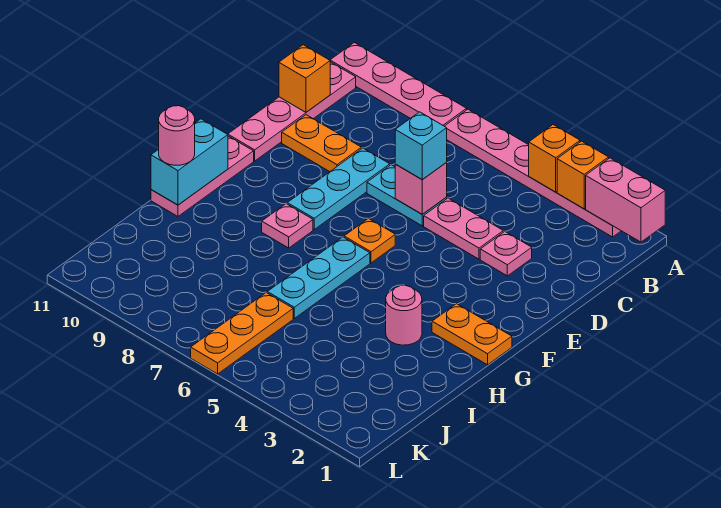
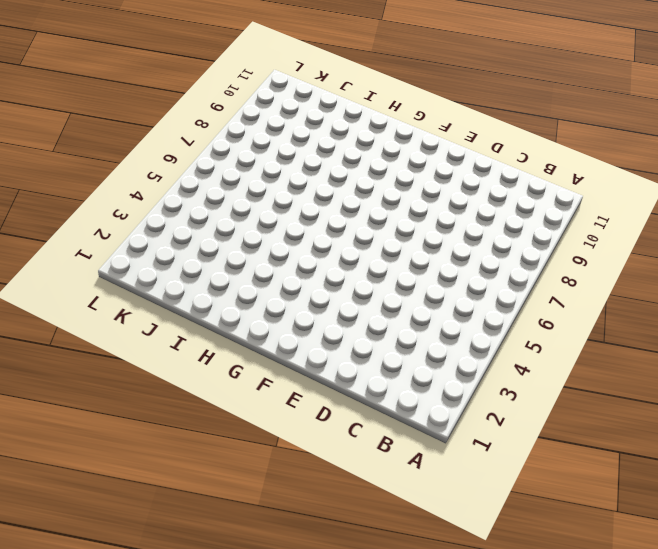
none -> pink plate A2:A7 level 1
none -> pink plate A8:A11 level 1
none -> pink plate B11:E11 level 1

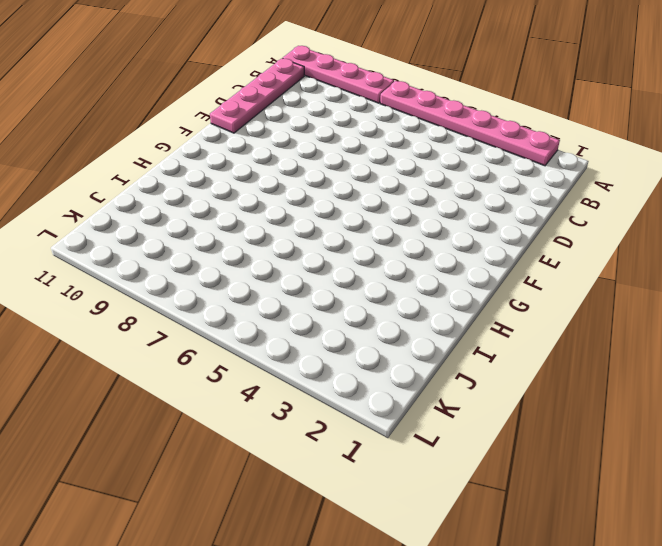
none -> pink plate D3 level 1
none -> pink plate D4:D5 level 1
none -> cyan plate D6:D7 level 1

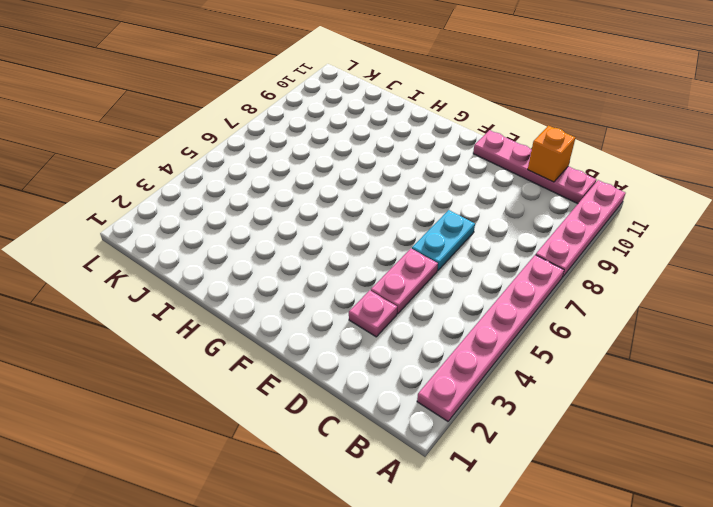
none -> cyan plate D8:F8 level 1
none -> orange plate D9:D10 level 1
none -> orange plate F6 level 1

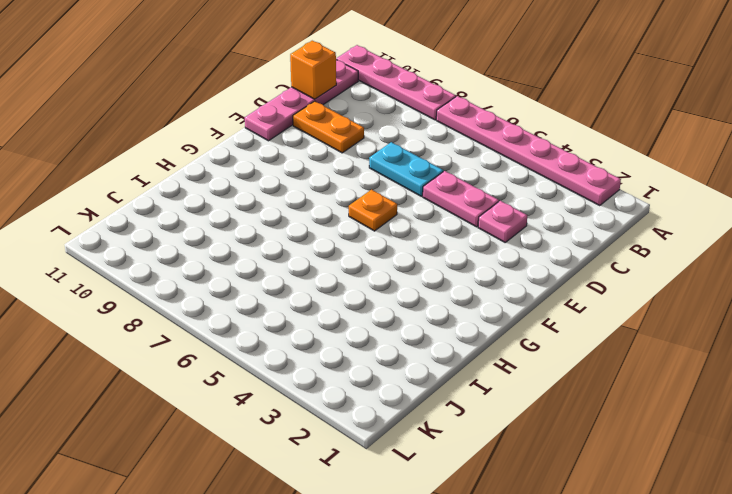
none -> cyan plate D8:F8 level 1
none -> pink plate F11:H11 level 1
none -> orange plate G1:G2 level 1

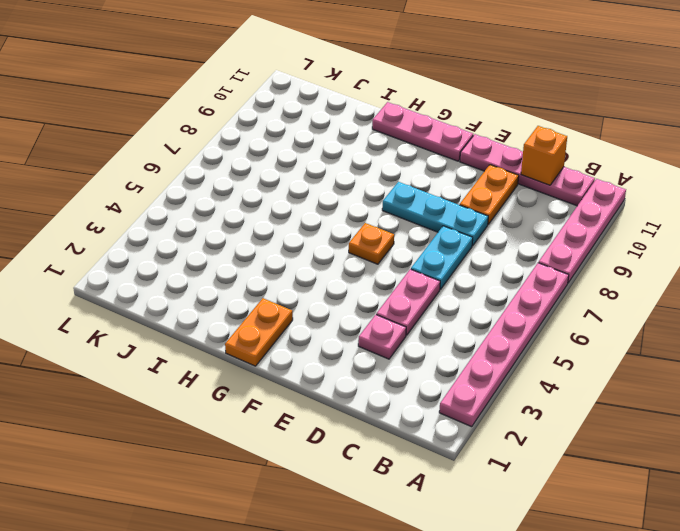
none -> cyan plate G6:I6 level 1
none -> pink plate G8 level 1
none -> pink round brick H3 level 1

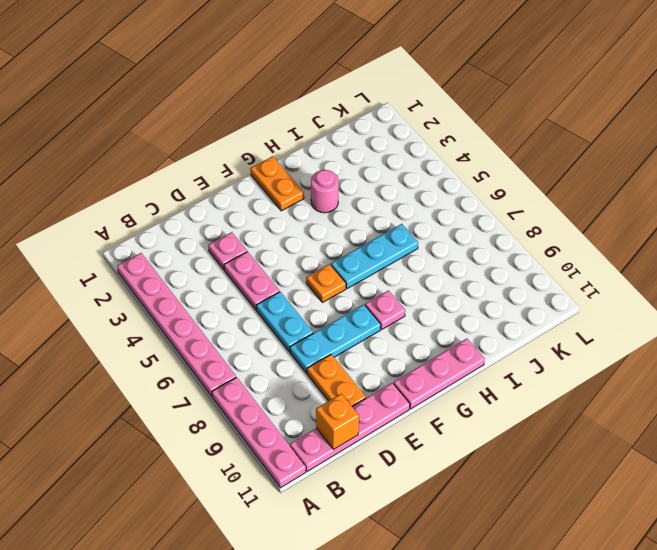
none -> orange plate J6:L6 level 1
none -> pink brick A1:A2 level 2
none -> orange brick A3 level 2

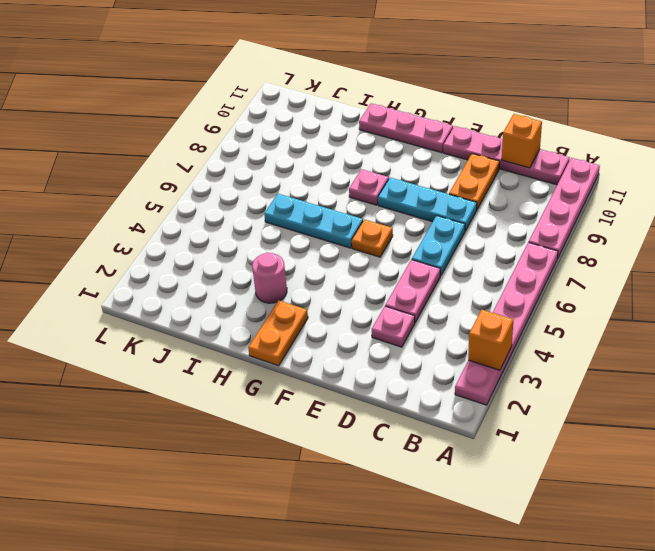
none -> orange plate J6:L6 level 1
none -> pink brick A1:A2 level 2
none -> orange brick A4 level 2

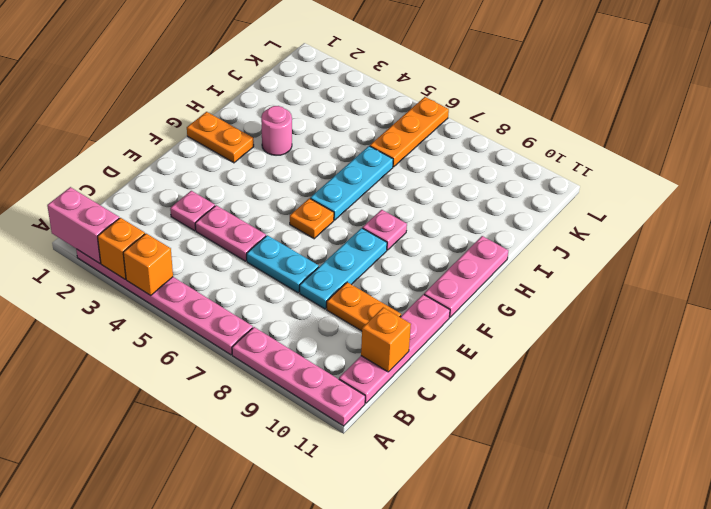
none -> pink brick D6 level 2
none -> cyan brick G11:H11 level 2
none -> cyan brick D6 level 3

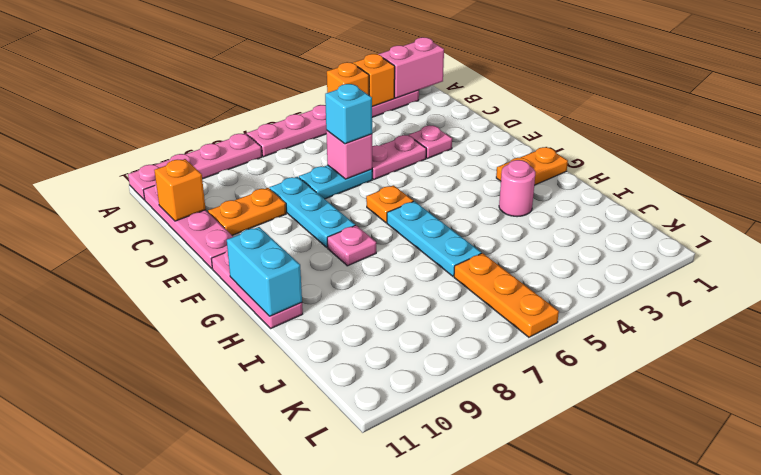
none -> pink round brick H11 level 3

